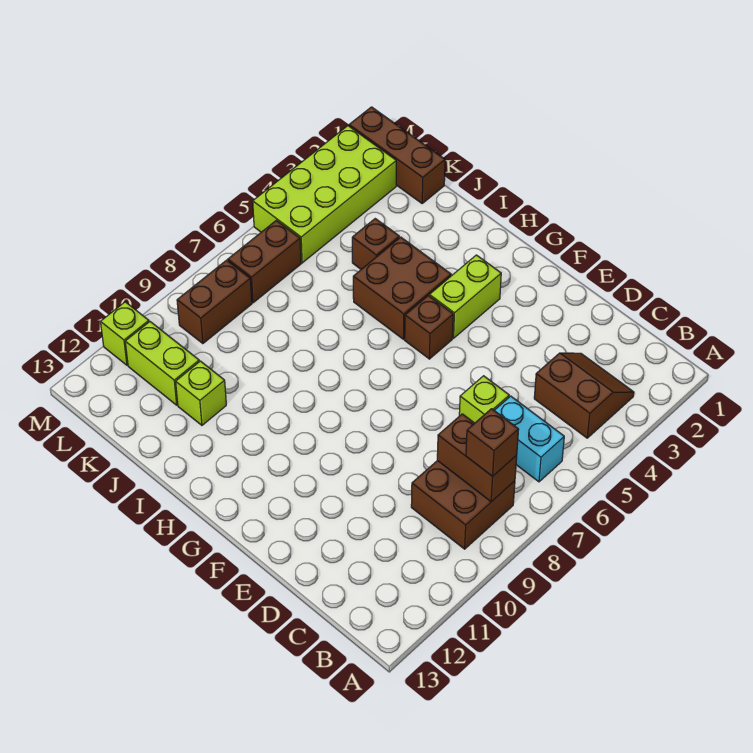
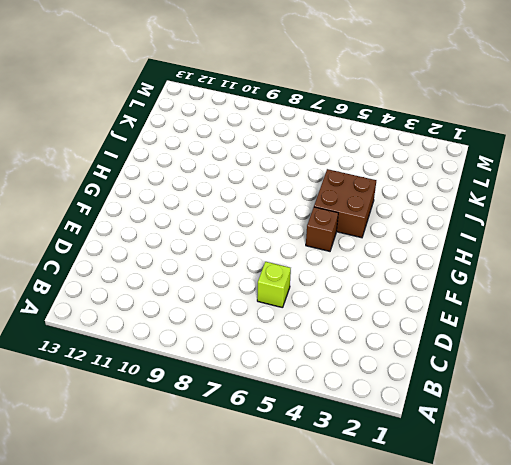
none -> brown slope B3:C4 level 1 top 4
none -> cyan brick B6:C6 level 1
none -> brown brick B8:C9 level 1

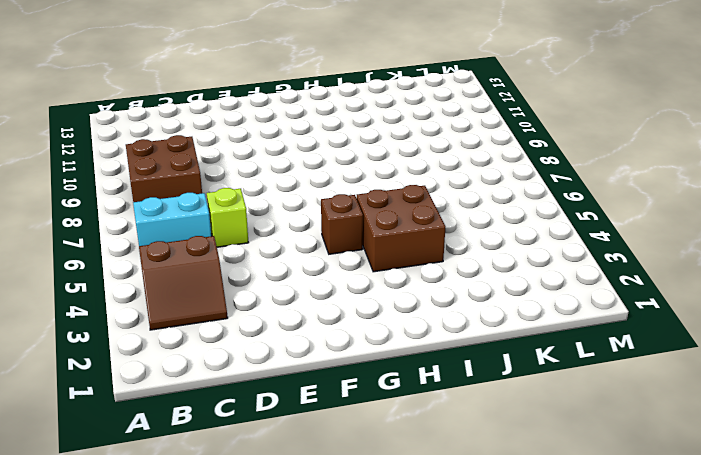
none -> lime brick G3:G4 level 1
none -> brown brick J4 level 1
none -> lime brick J11 level 1

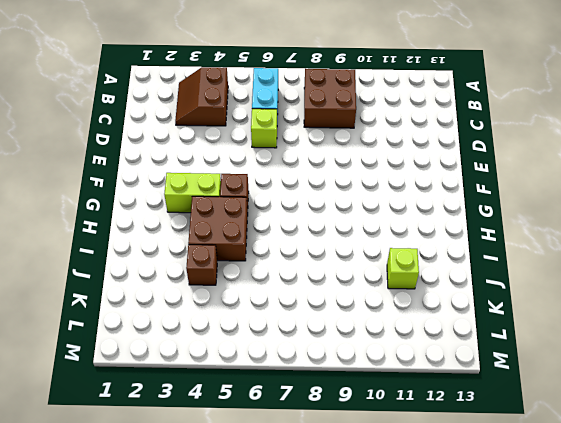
none -> brown brick K1:M1 level 1
none -> lime brick K11:L11 level 1
none -> lime brick L2:M5 level 1

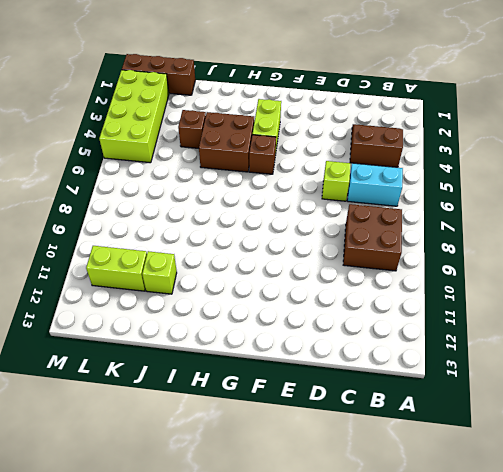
none -> brown brick L6:L7 level 1
none -> brown brick L8:L9 level 1
none -> lime brick M11 level 1

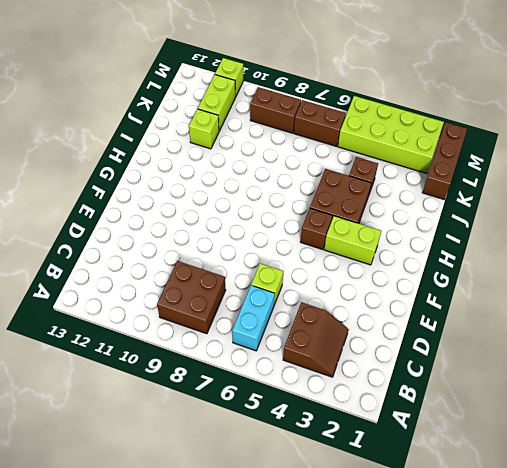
none -> brown brick B8:C8 level 2
none -> brown brick B8 level 3

